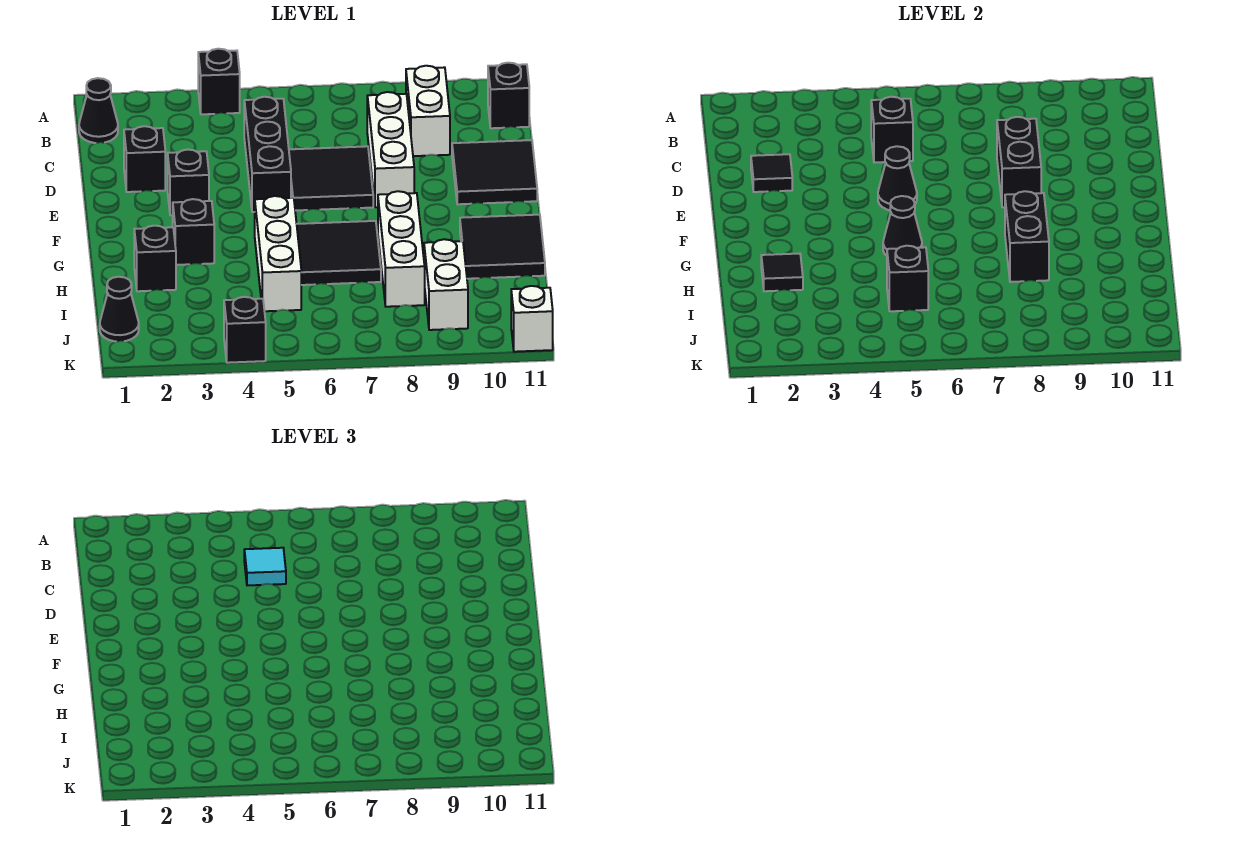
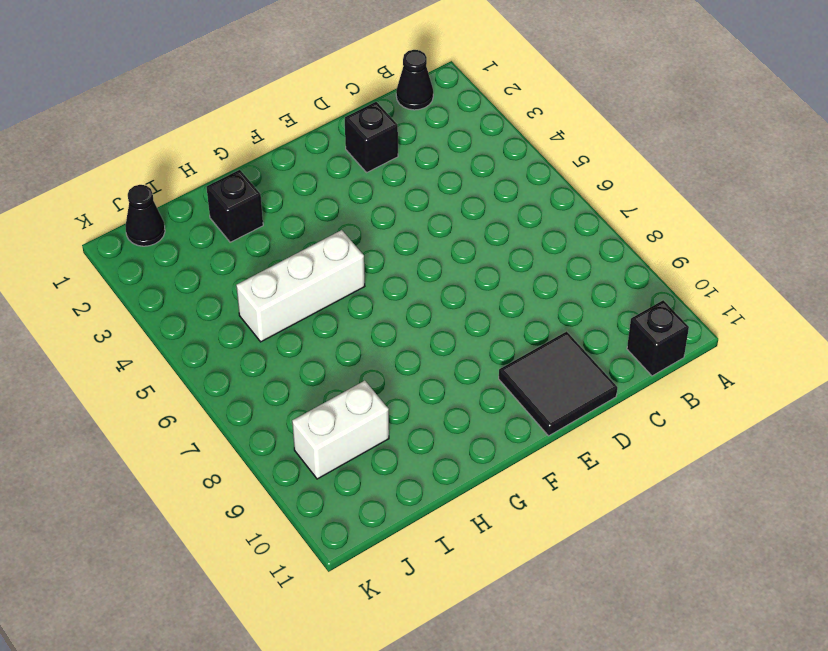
none -> black brick A4 level 1
none -> white brick B9:C9 level 1
none -> black brick C5:E5 level 1

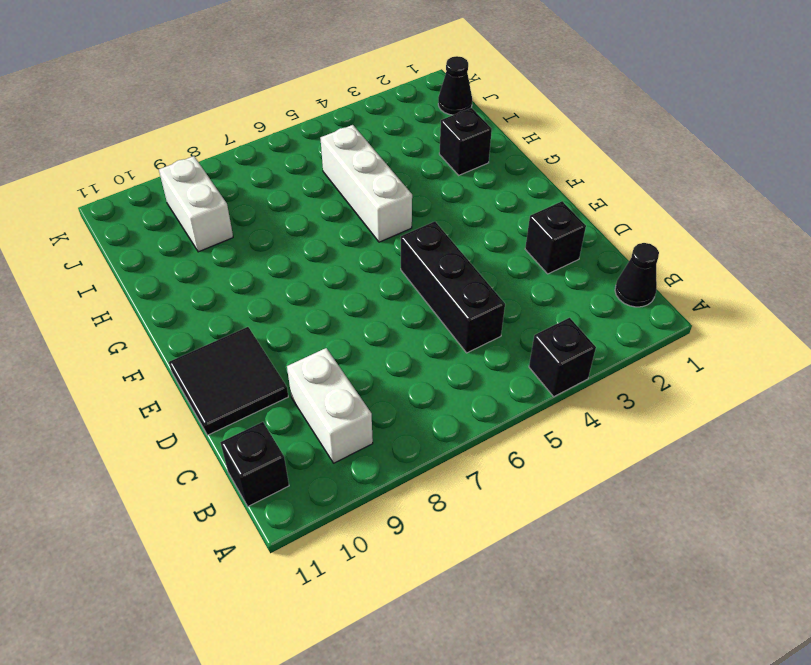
none -> white brick C8:E8 level 1
none -> black tile D6:E7 level 1
none -> black brick E3 level 1

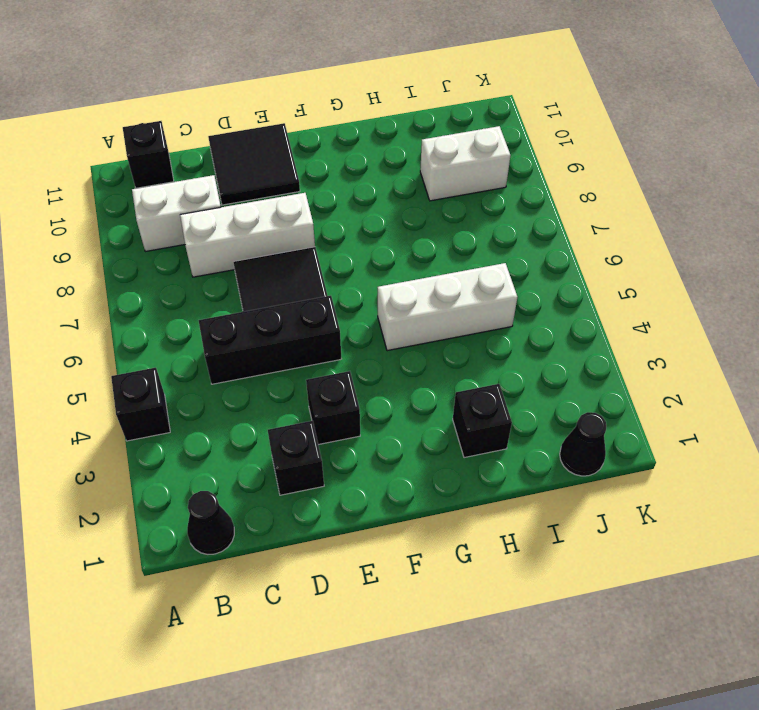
none -> black brick G3 level 1
none -> black tile G6:H7 level 1
none -> white brick G8:I8 level 1

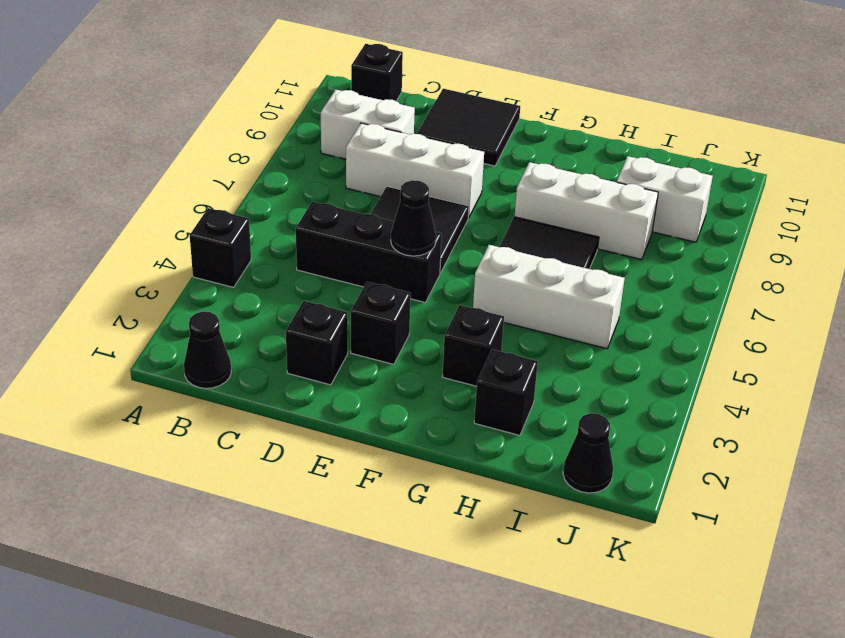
none -> black tile G10:H11 level 1
none -> black brick K4 level 1
none -> white brick K11 level 1

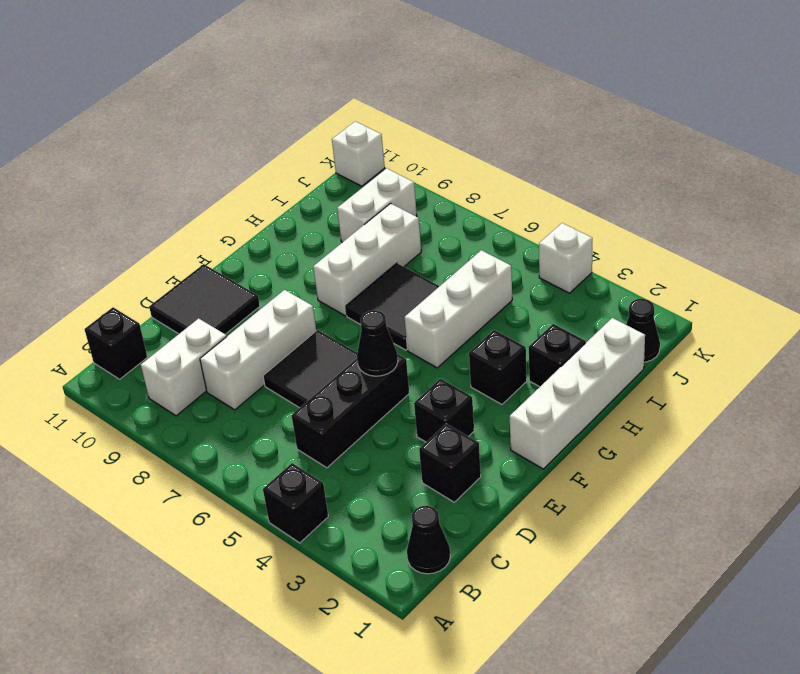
white brick F1:I1 level 1 -> none
white brick K4 level 1 -> black brick K4 level 1
none -> black tile G10:H11 level 1
none -> black brick C5 level 2
none -> black tile D2 level 2

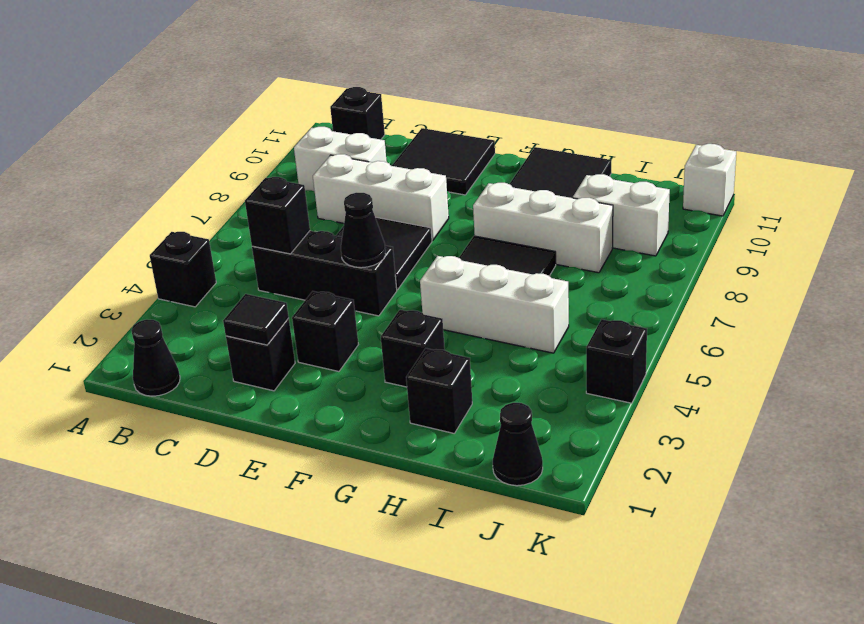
none -> black brick D8:E8 level 2
none -> black cone G5 level 2
none -> black brick G8:H8 level 2

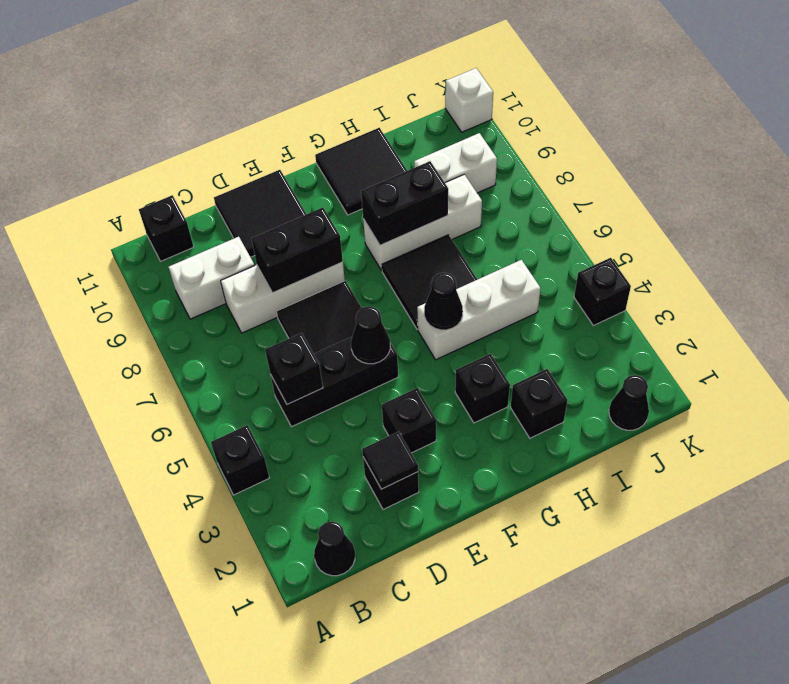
none -> black tile H2 level 2
none -> black brick I5 level 2
none -> cyan tile C5 level 3

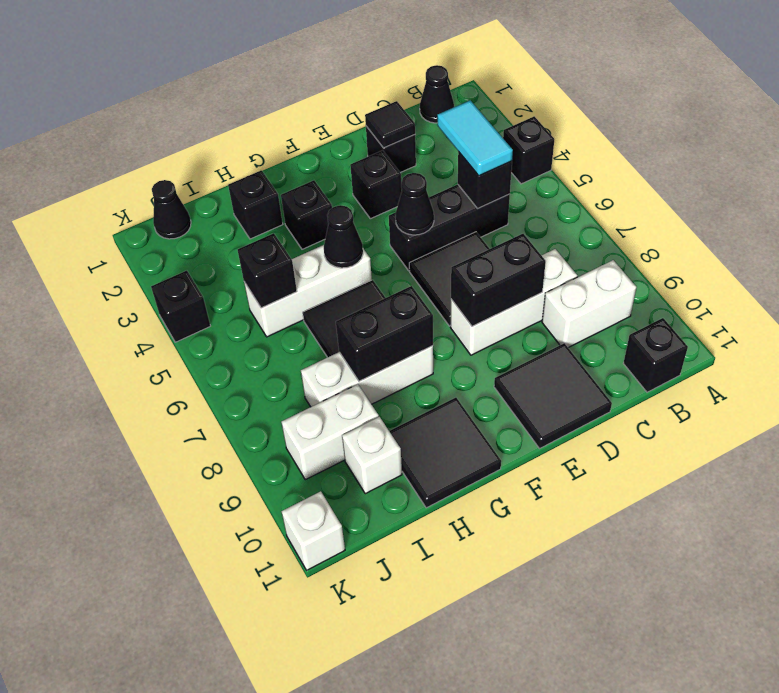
cyan tile C4:C5 level 3 -> cyan tile C5 level 3
white brick I10 level 1 -> none
none -> black tile H2 level 2

